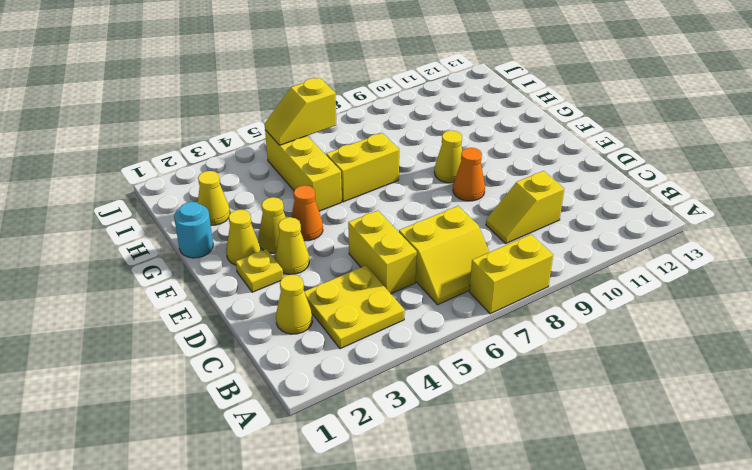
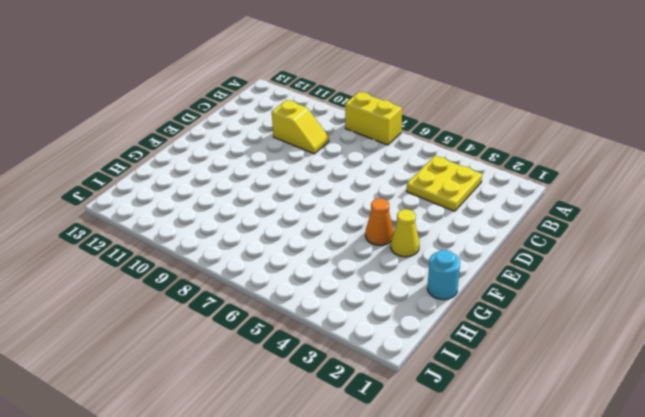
none -> yellow slope B6:C7 level 1 top C
none -> yellow cone C2 level 1
none -> yellow brick C5:D5 level 1

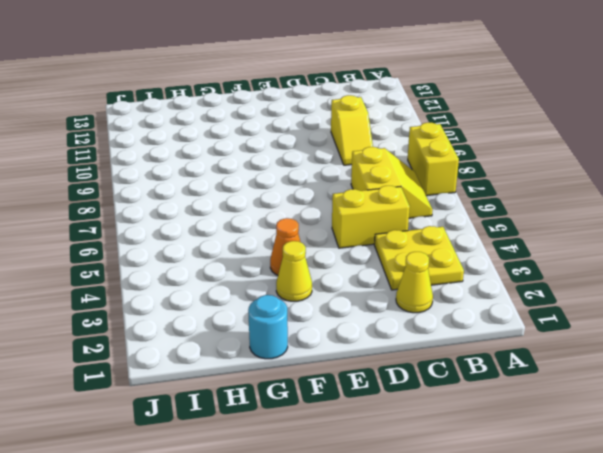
none -> yellow plate E2 level 1
none -> yellow cone E3 level 1
none -> orange cone E9 level 1

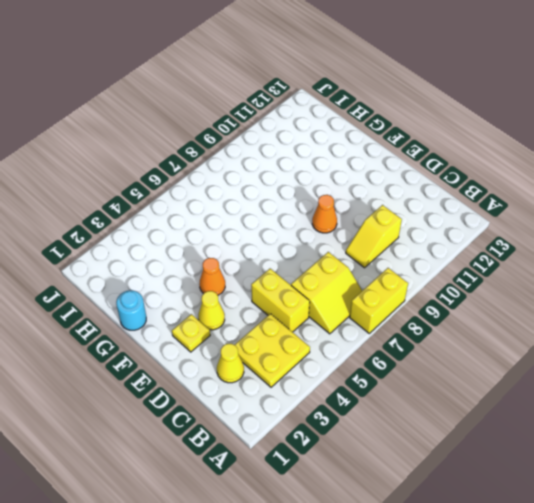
none -> yellow cone F2 level 1
none -> yellow cone F3 level 1
none -> yellow cone F9 level 1

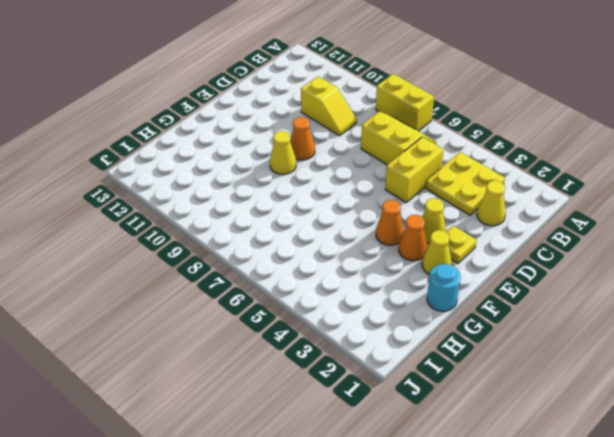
orange cone F3 level 1 -> yellow cone F3 level 1
none -> yellow brick G5:I5 level 1
none -> yellow brick G6:G7 level 1
none -> yellow cone H2 level 1

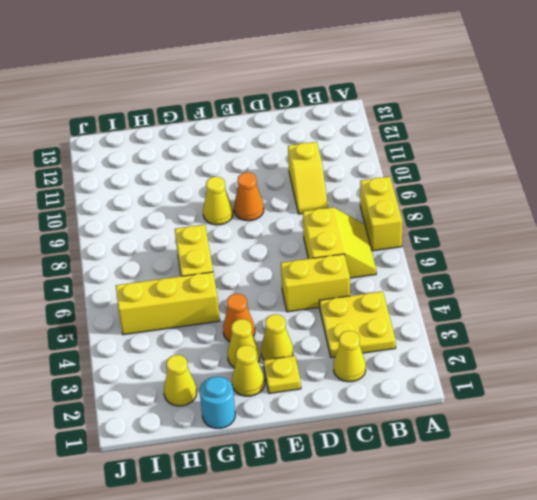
none -> yellow slope I5:I6 level 2 top 6

